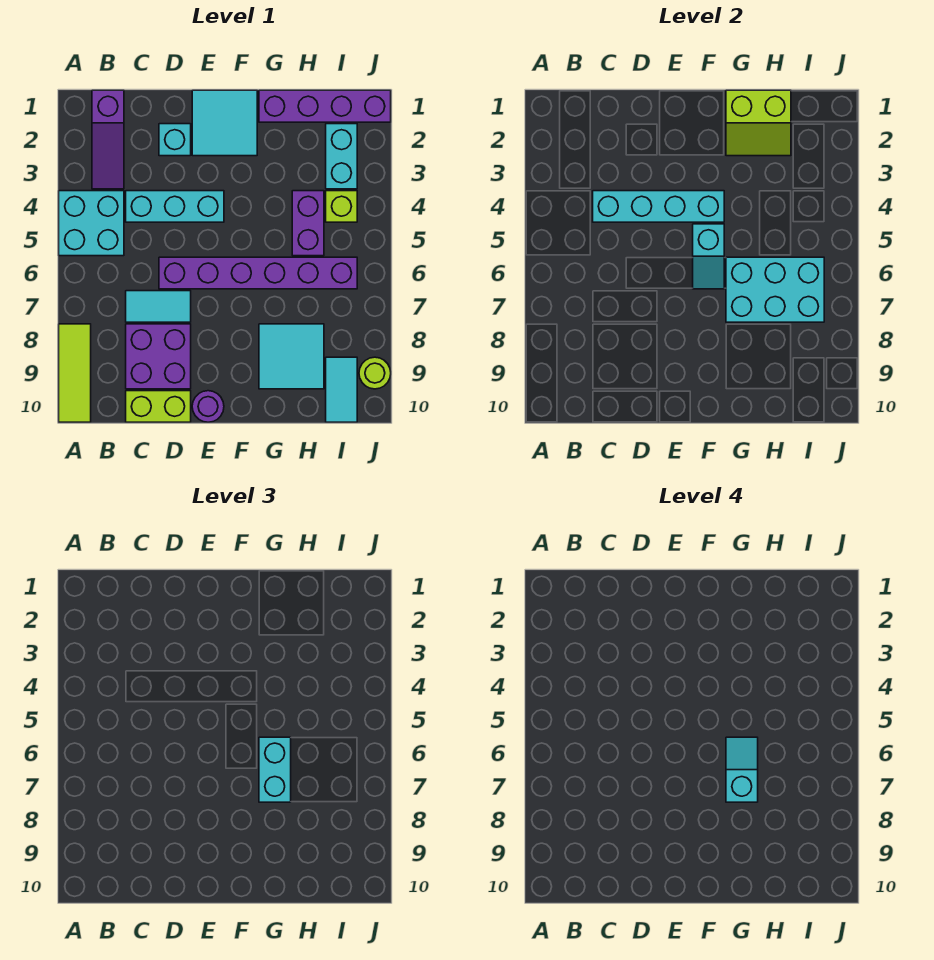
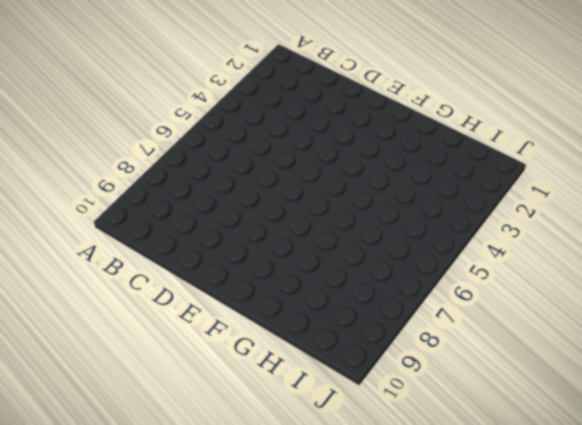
none -> cyan brick A4:B5 level 1
none -> lime tile A8:A10 level 1
none -> purple slope B1:B3 level 1 top 1

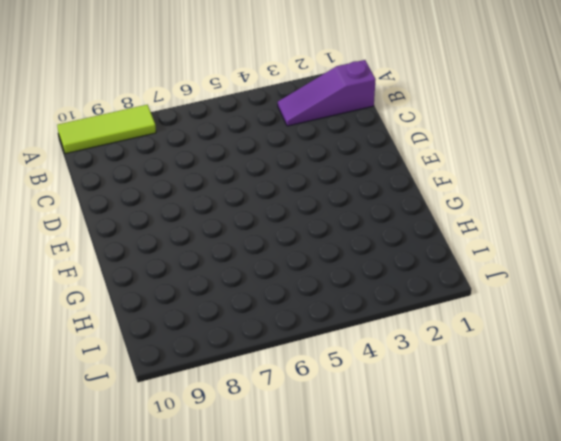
none -> cyan brick A4:B5 level 1
none -> cyan brick C4:E4 level 1
none -> cyan tile C7:D7 level 1

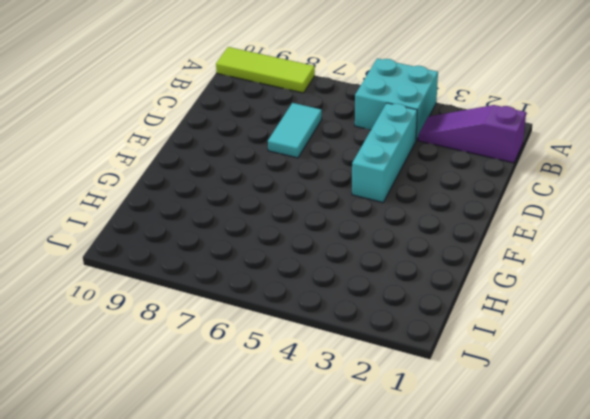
none -> purple brick C8:D9 level 1
none -> lime brick C10:D10 level 1
none -> cyan brick D2 level 1

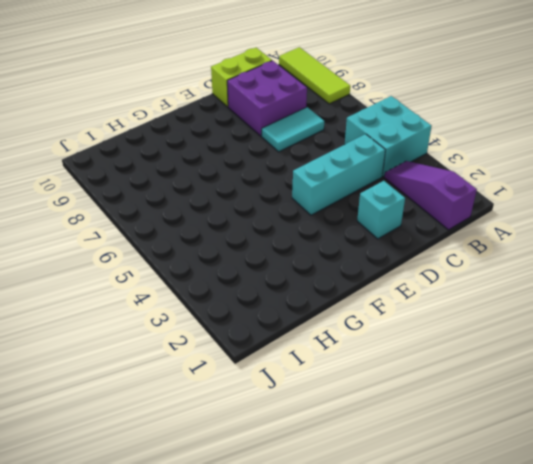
none -> purple brick D6:I6 level 1
none -> cyan tile E1:F2 level 1
none -> purple round brick E10 level 1

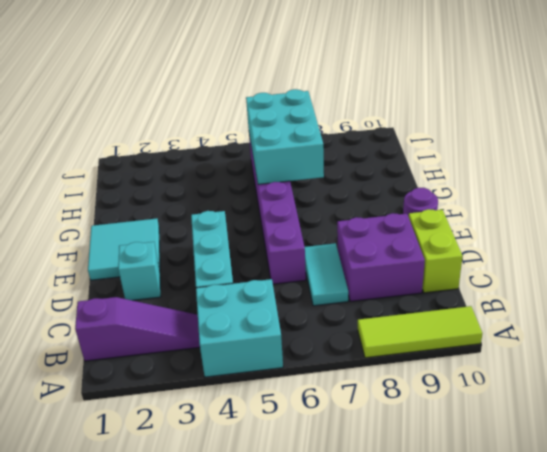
none -> purple brick G1:J1 level 1
none -> cyan tile G8:H9 level 1
none -> purple brick H4:H5 level 1

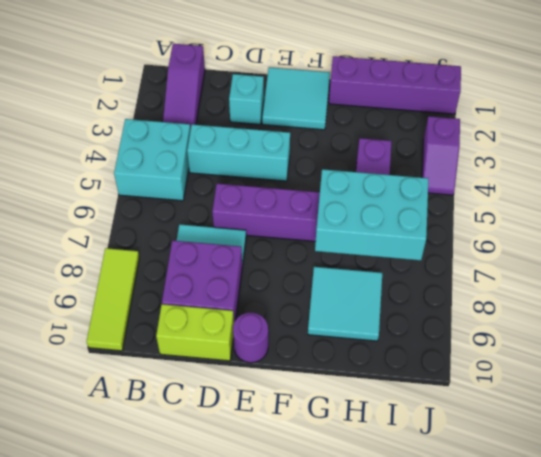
purple slope J3:J4 level 1 top 3 -> none
none -> cyan brick I2:I3 level 1
none -> lime brick I4 level 1
none -> cyan tile I9:I10 level 1

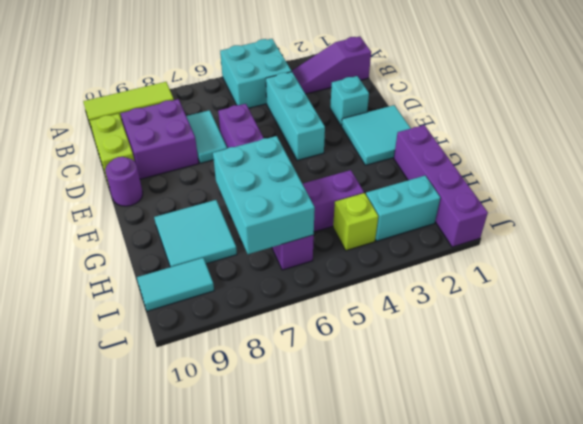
none -> lime round brick J9 level 1
none -> cyan brick C4:F4 level 2
none -> cyan slope F5:F6 level 2 top 5

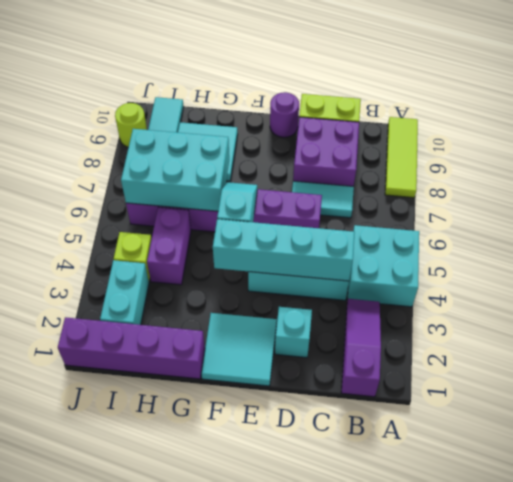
none -> lime slope G1:H2 level 2 top 1
none -> cyan brick G6:G7 level 3
none -> cyan slope G6:G7 level 4 top 7

